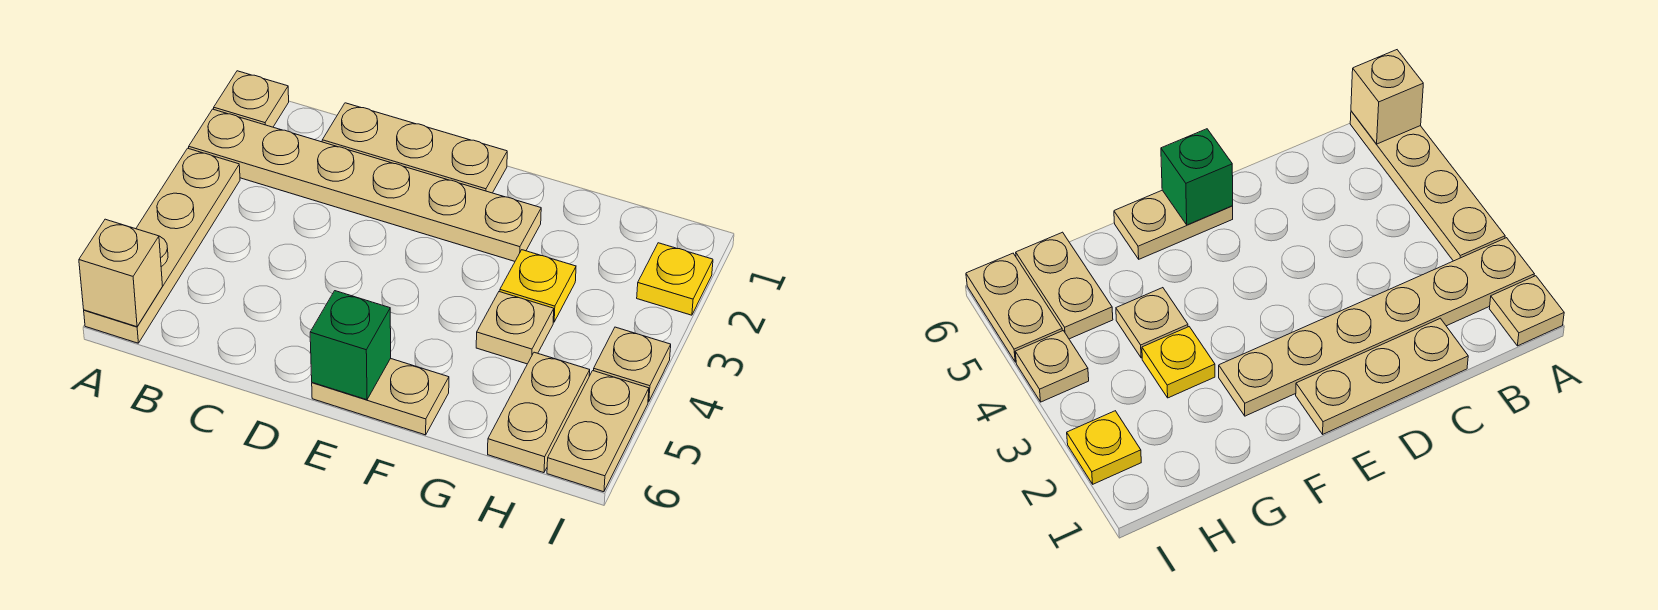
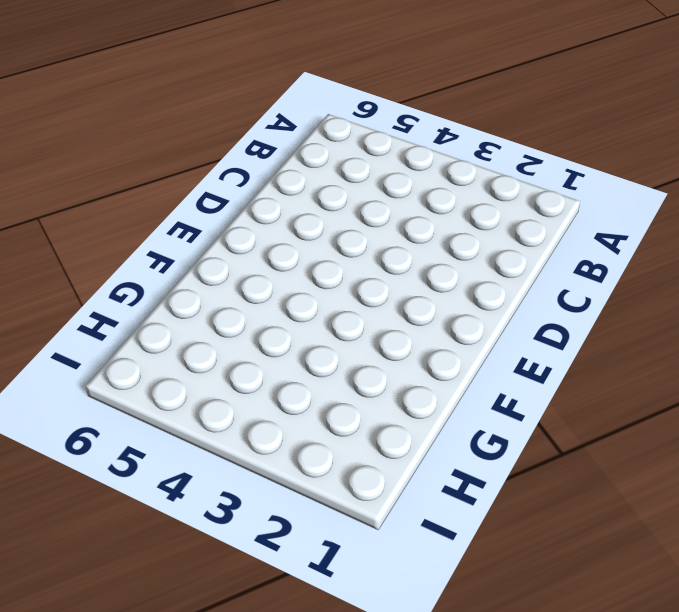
none -> tan plate A1 level 1
none -> tan plate A2:F2 level 1
none -> tan plate A3:A6 level 1

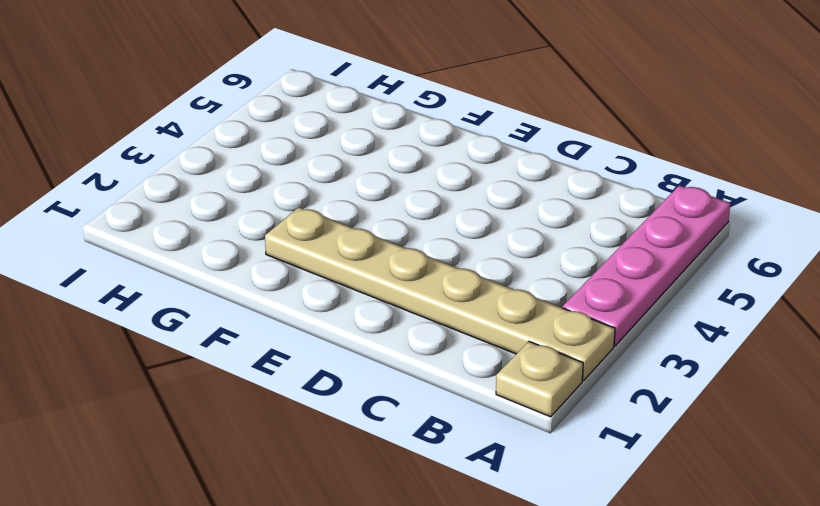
pink plate A3:A6 level 1 -> tan plate A3:A6 level 1
none -> tan plate C1:E1 level 1
none -> tan plate E6:F6 level 1
none -> yellow plate G3 level 1

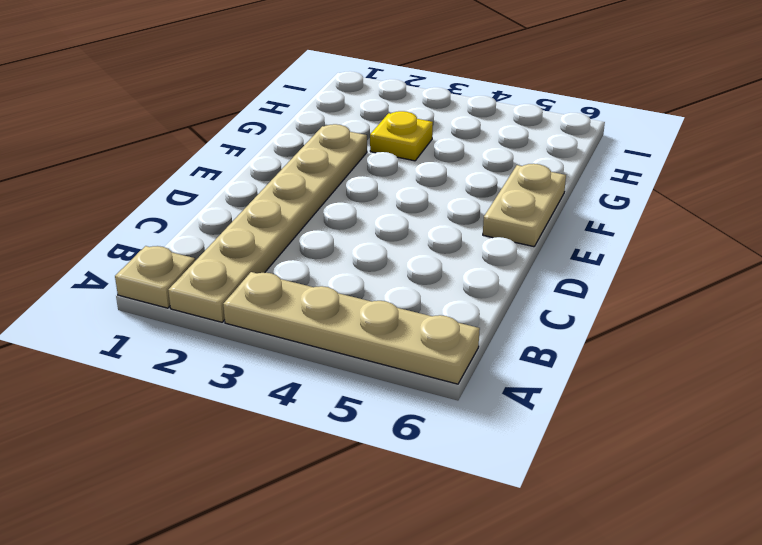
none -> tan plate C1:E1 level 1
none -> tan plate G4 level 1
none -> tan plate H5:H6 level 1

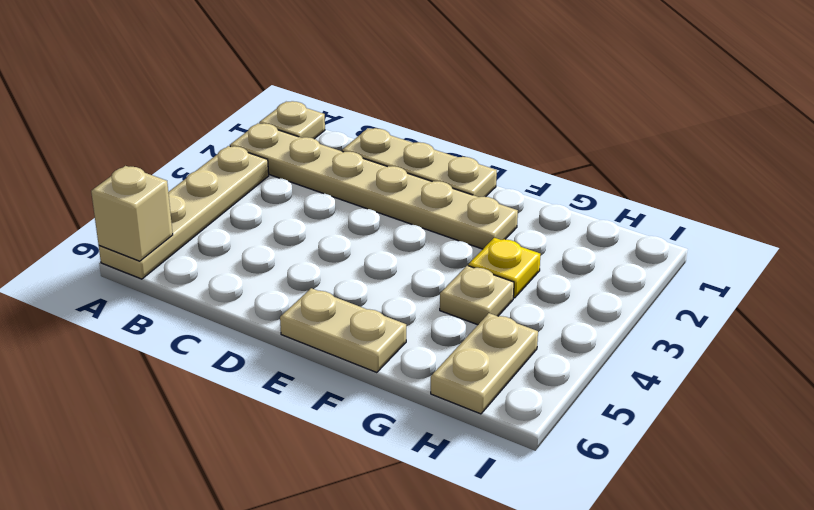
none -> yellow plate I2 level 1
none -> tan plate I4 level 1
none -> tan plate I5:I6 level 1

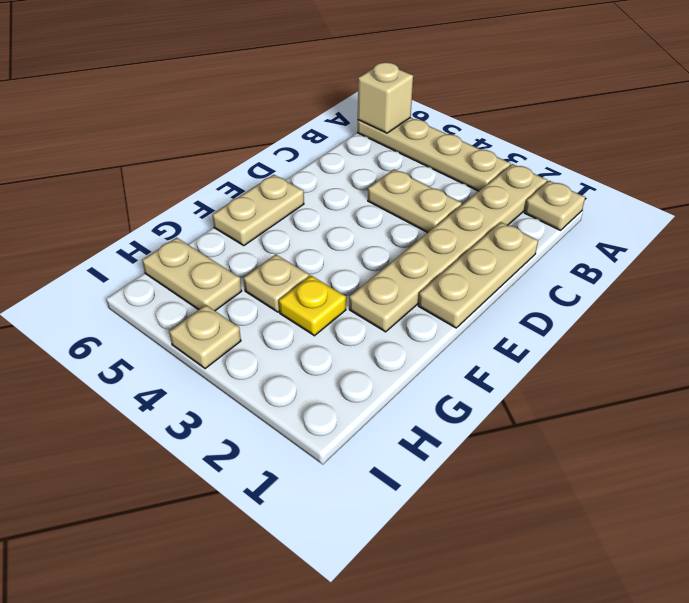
tan plate C3:C4 level 1 -> tan plate I5:I6 level 1
none -> yellow plate I2 level 1
none -> green brick E6 level 2

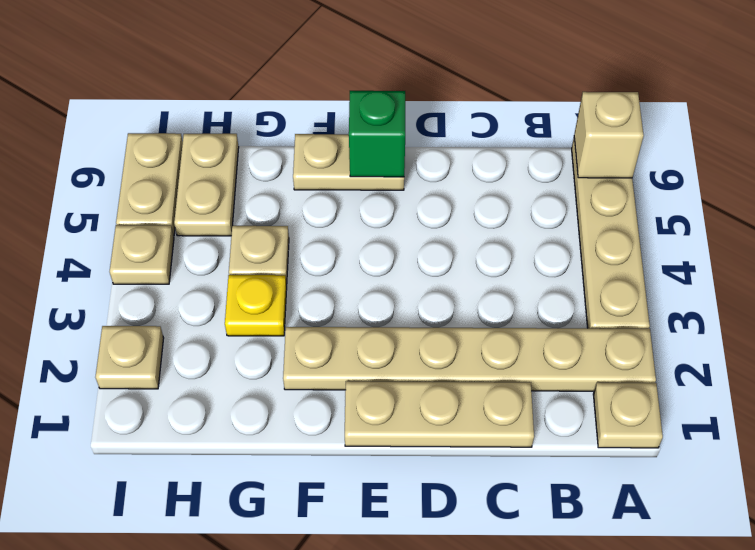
tan plate I2 level 1 -> yellow plate I2 level 1

